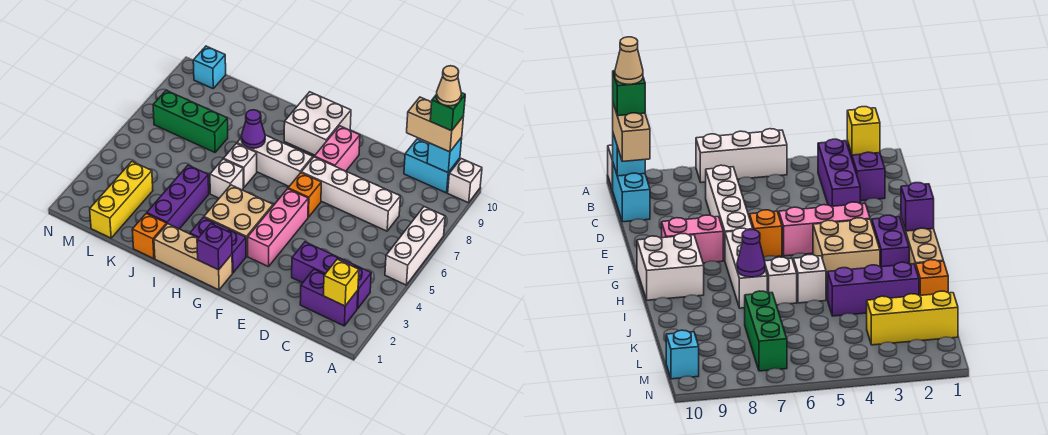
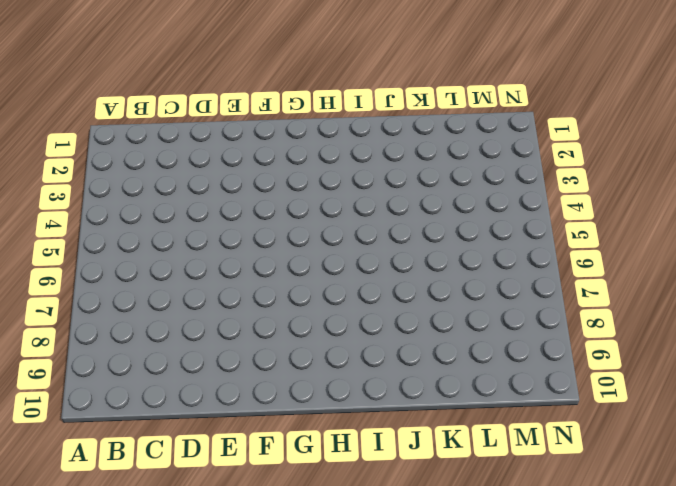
none -> white brick A5:A7 level 1
none -> white brick A10 level 1
none -> purple brick B2:C2 level 1

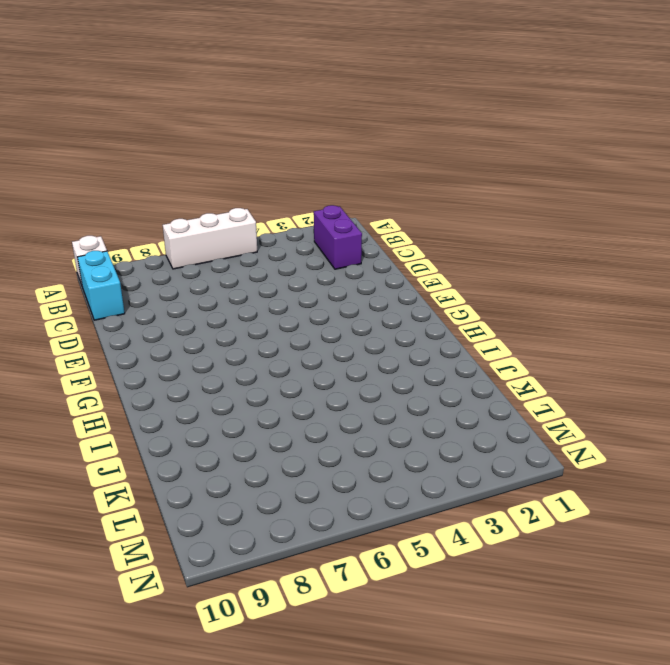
none -> purple brick B3:D3 level 1
none -> white brick C7:F7 level 1
none -> pink brick F3:F5 level 1

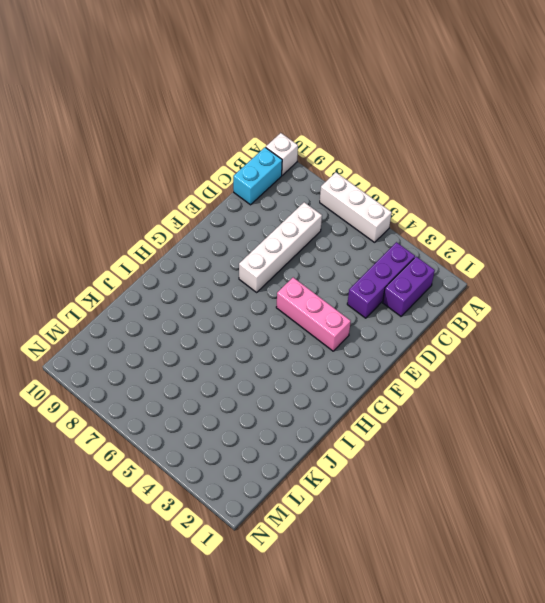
none -> orange brick F6 level 1
none -> pink brick F8:F9 level 1
none -> tan brick G1:I1 level 1

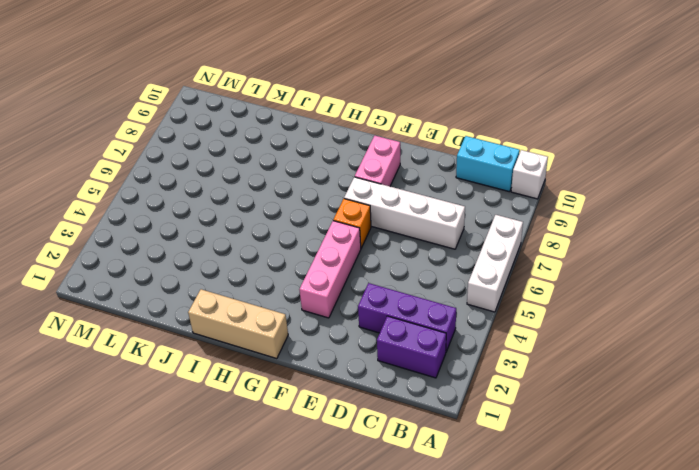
none -> purple brick G2:H2 level 1
none -> tan brick G3:H4 level 1
none -> white brick G7:I7 level 1

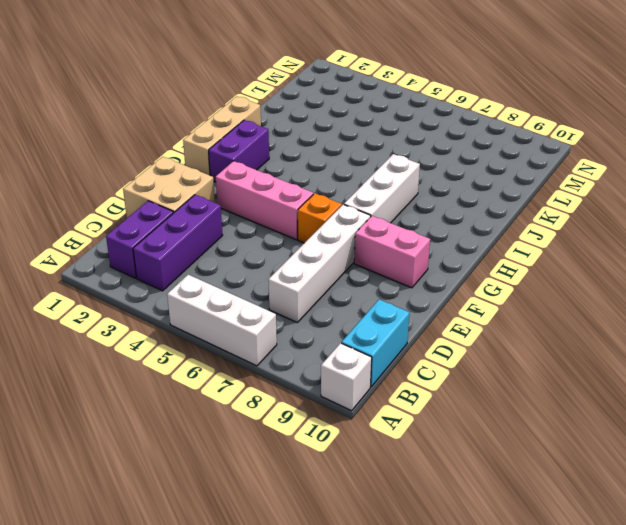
tan brick D1:E2 level 1 -> tan brick G3:H4 level 1
none -> white brick G9:H10 level 1
none -> white brick I5 level 1
none -> white brick I6 level 1

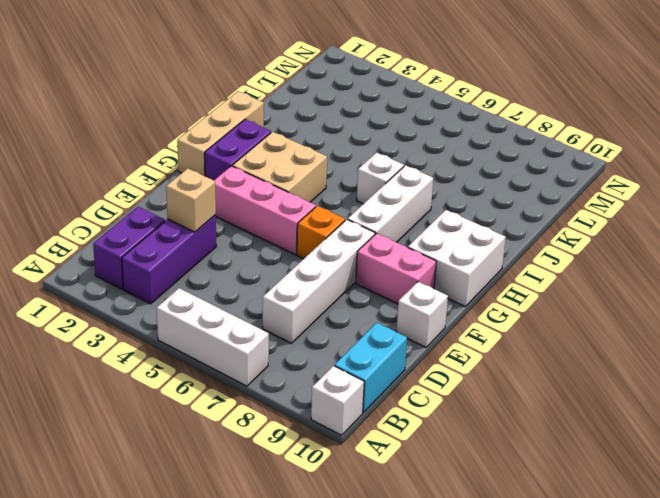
tan brick D3 level 2 -> none
white brick E10 level 1 -> white brick I5 level 1
none -> orange brick J1 level 1
none -> purple brick J2:J4 level 1
none -> green brick K7:M7 level 1

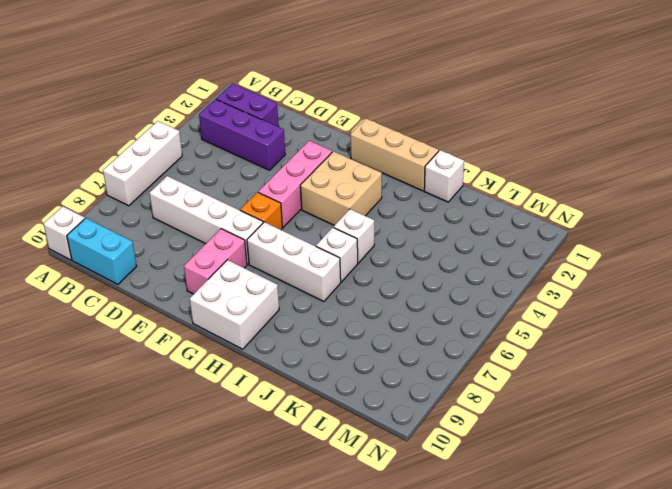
white brick J1 level 1 -> orange brick J1 level 1
none -> purple brick G2:H2 level 1
none -> purple brick J2:J4 level 1
none -> green brick K7:M7 level 1

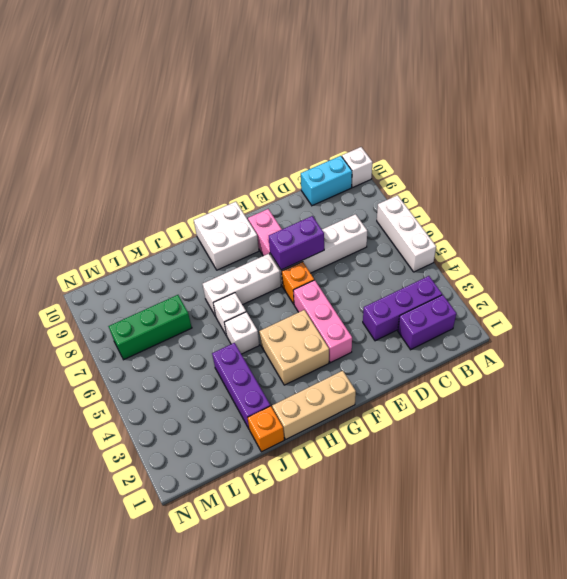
purple brick E7:F7 level 2 -> purple brick G2:H2 level 1
none -> yellow brick L1:L3 level 1
none -> cyan brick M10 level 1
none -> yellow brick B2 level 2

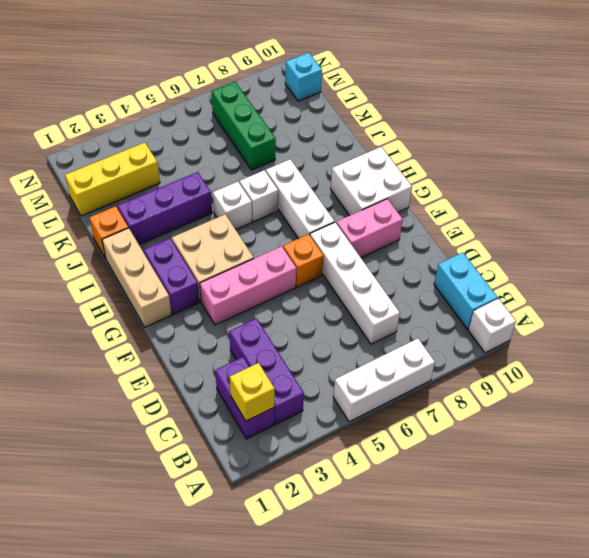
none -> cyan brick B10 level 2
none -> purple brick G1 level 2
none -> purple cone I7 level 2

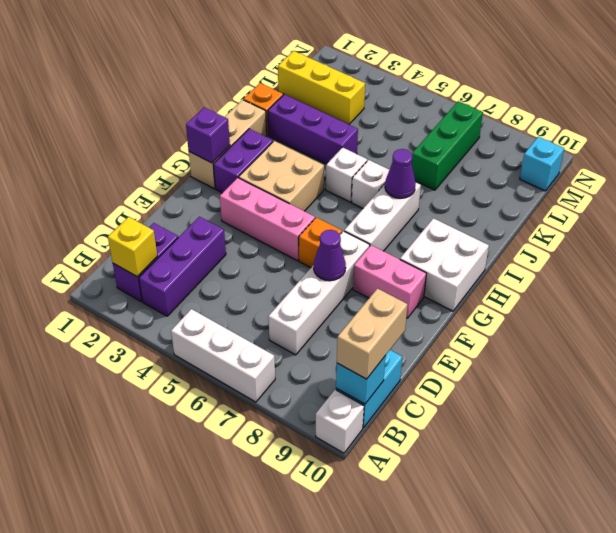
purple cone E7 level 2 -> none
none -> green brick B10 level 4
none -> tan cone B10 level 5

